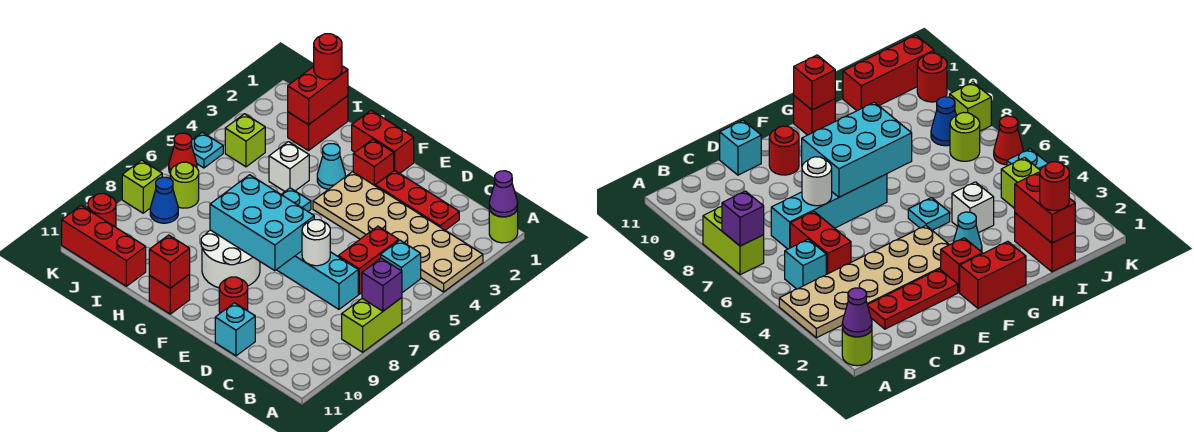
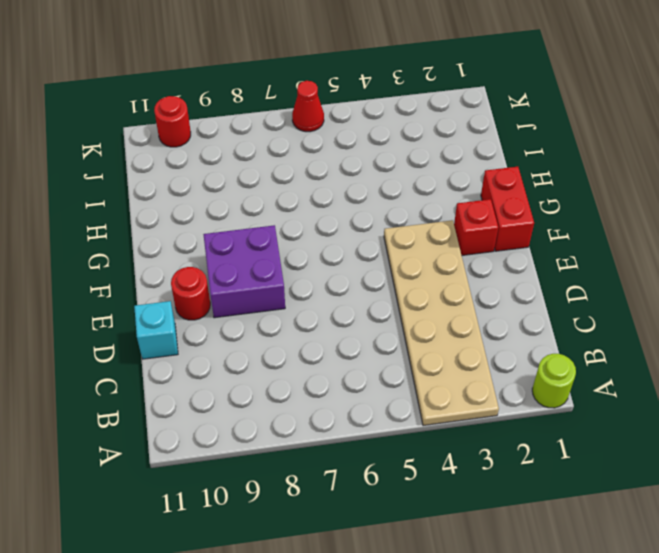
purple brick E8:F9 level 1 -> white round brick F8:G9 level 1
none -> lime brick A7:A8 level 1
none -> cyan brick B5 level 1
none -> red plate C2:E2 level 1
none -> red brick C5:C6 level 1

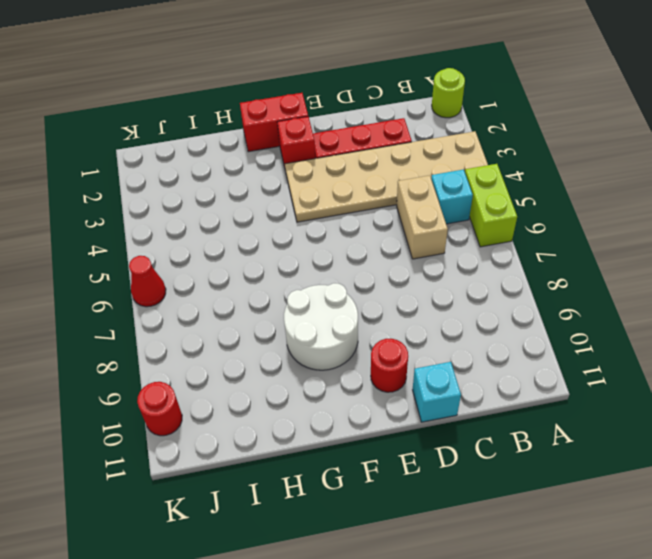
lime brick A5:A6 level 1 -> lime brick A7:A8 level 1
tan brick C5:C6 level 1 -> red brick C5:C6 level 1
none -> cyan brick C7:F7 level 1
none -> cyan cone G3 level 1
none -> cyan plate G5 level 1
none -> red brick G11 level 1

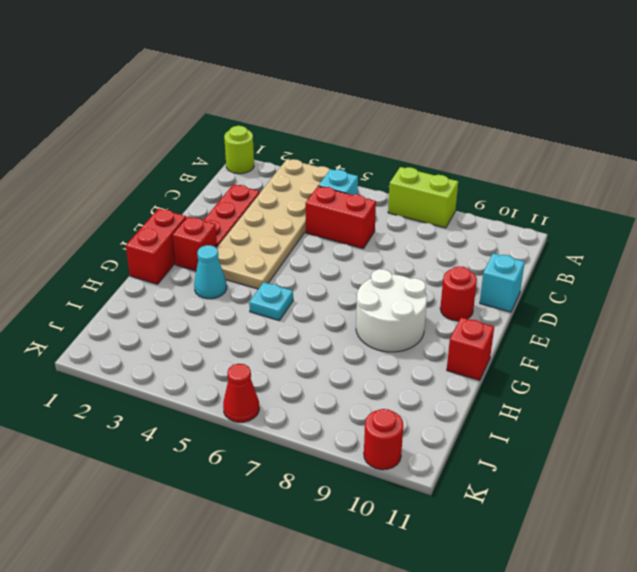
none -> cyan brick C7:F7 level 1
none -> white brick H4 level 1
none -> red brick I1:I2 level 1
none -> red brick I11:K11 level 1

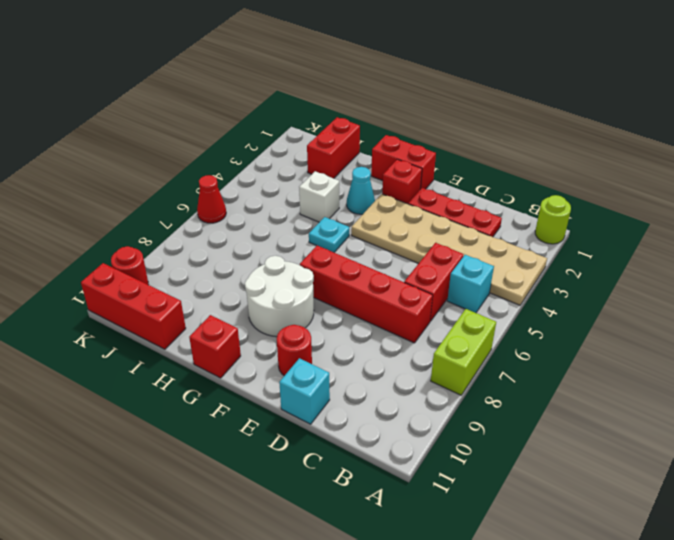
red brick C7:F7 level 1 -> cyan brick C7:F7 level 1
none -> lime brick J4 level 1
none -> lime round brick J7 level 1
none -> blue cone J8 level 1
none -> cyan plate K5 level 1

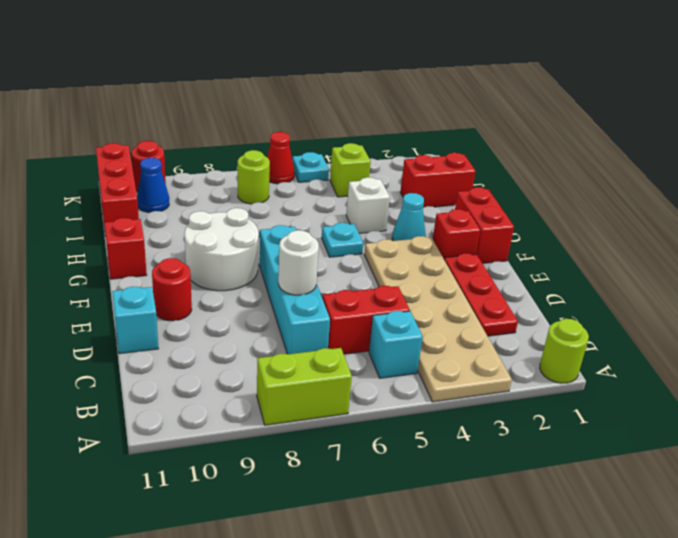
blue cone J10 level 1 -> blue cone J8 level 1
none -> lime brick K8 level 1
none -> purple cone A1 level 2
none -> purple brick A7 level 2
none -> cyan brick E7:G8 level 2

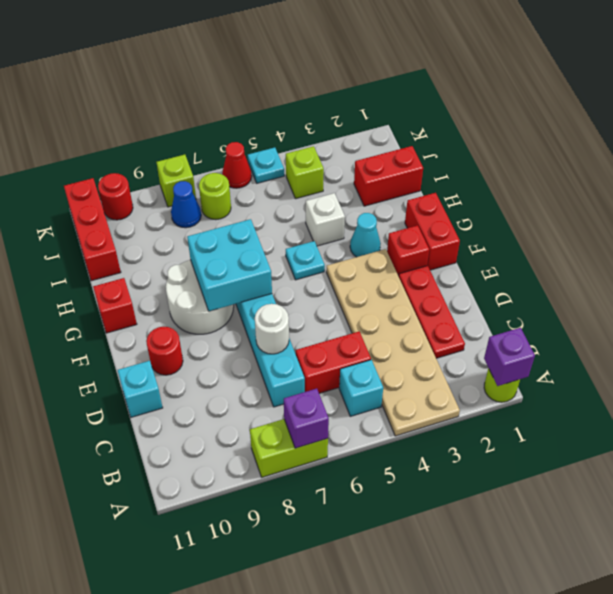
purple brick A1 level 2 -> purple cone A1 level 2
cyan brick F7:G8 level 2 -> cyan brick E7:G8 level 2
none -> red brick G11 level 2
none -> red brick I1:I2 level 2
none -> red round brick I1 level 3

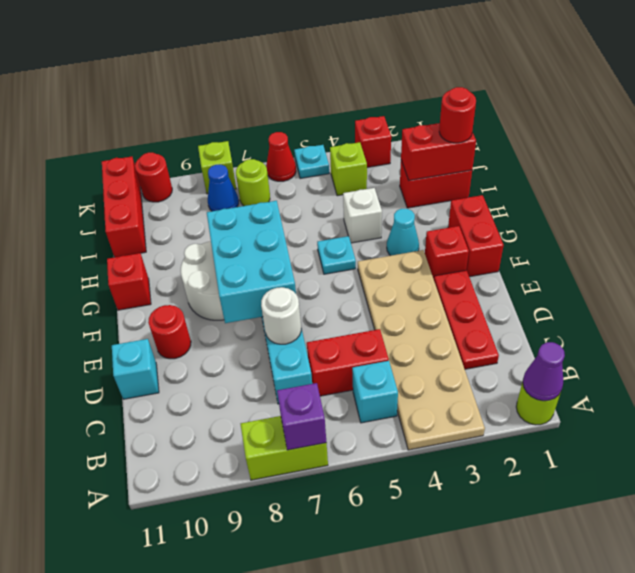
red brick K3 level 1 -> red brick G11 level 2

